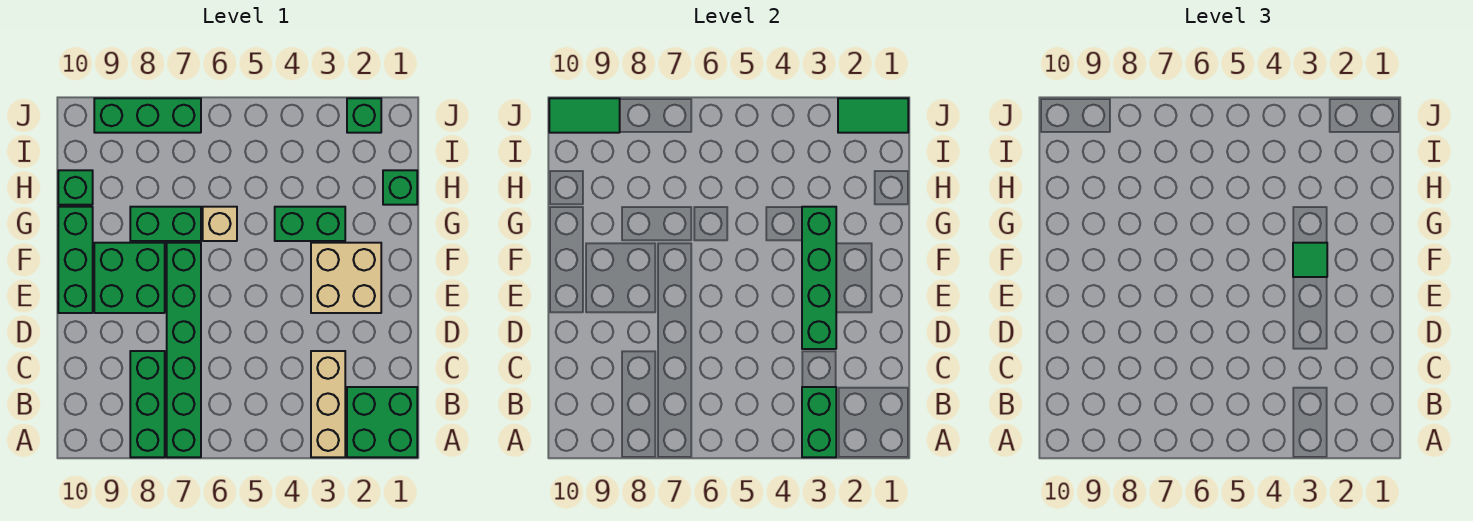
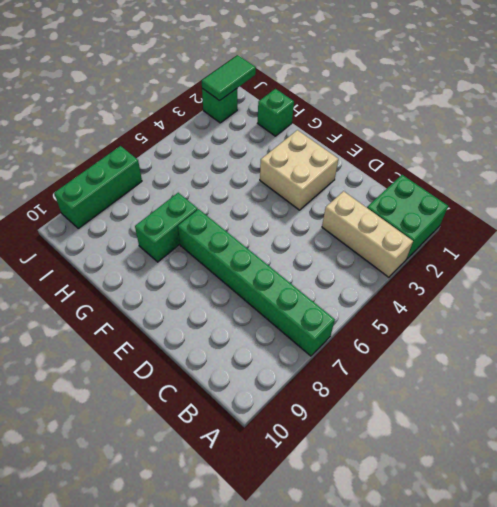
none -> green brick A8:C8 level 1
none -> green brick E8:F9 level 1
none -> green brick E10:G10 level 1

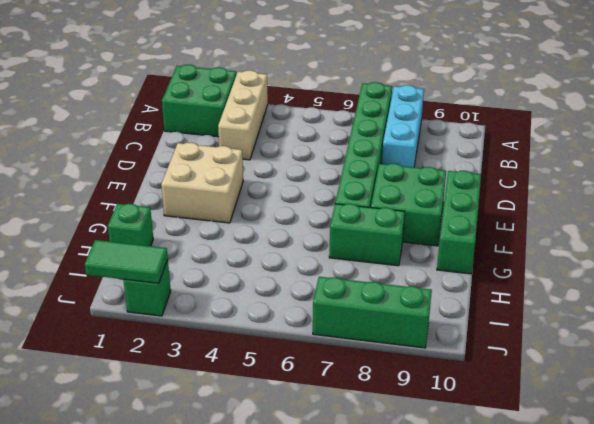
cyan brick A8:C8 level 1 -> green brick A8:C8 level 1
none -> green brick G3:G4 level 1
none -> tan brick G6 level 1
none -> green brick H10 level 1

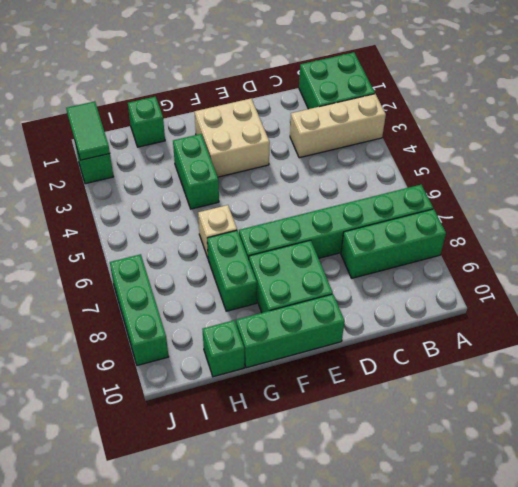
none -> green brick A3:B3 level 2
none -> green brick D3:G3 level 2
none -> green tile J9:J10 level 2

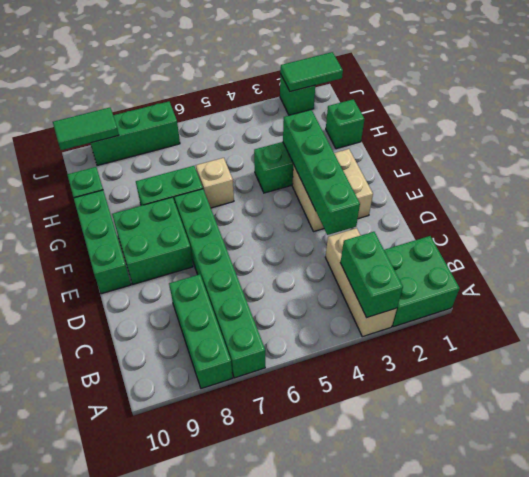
none -> green tile F3 level 3

